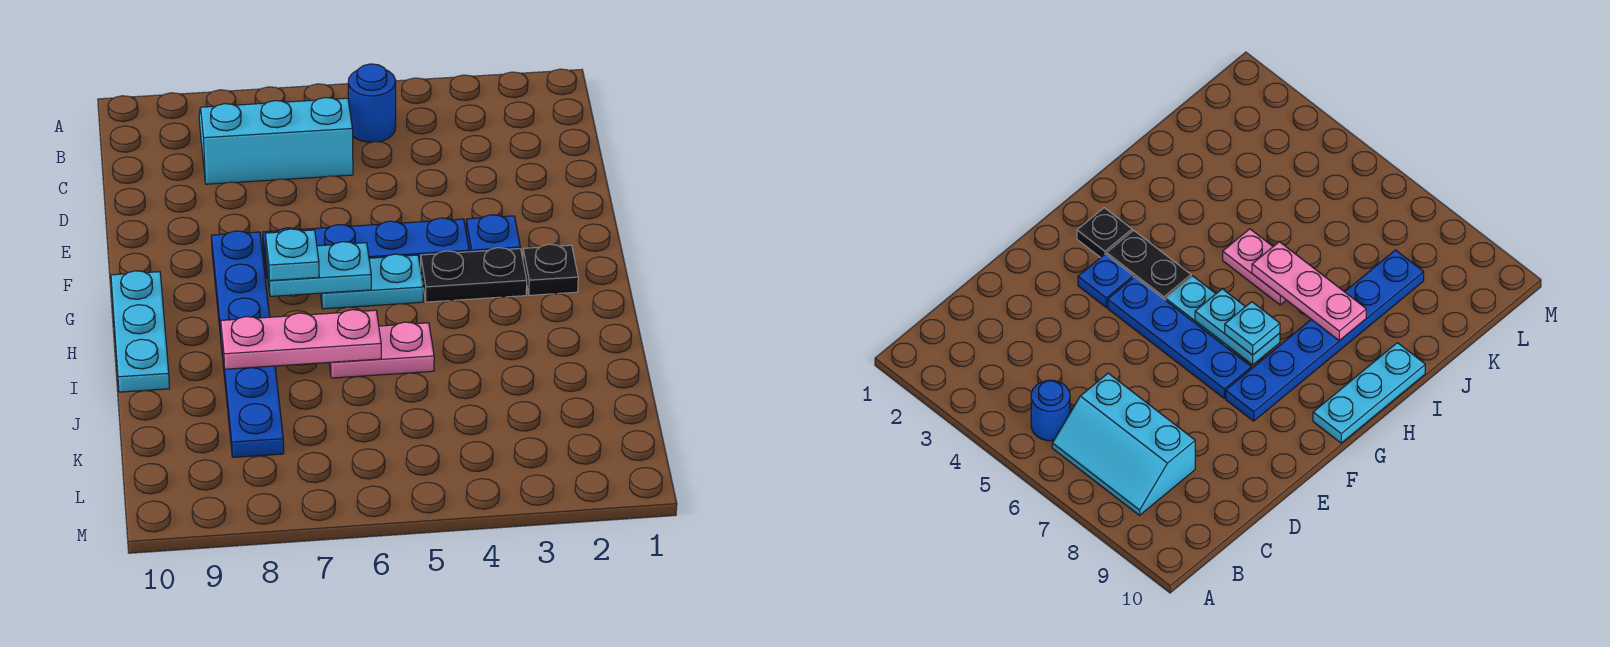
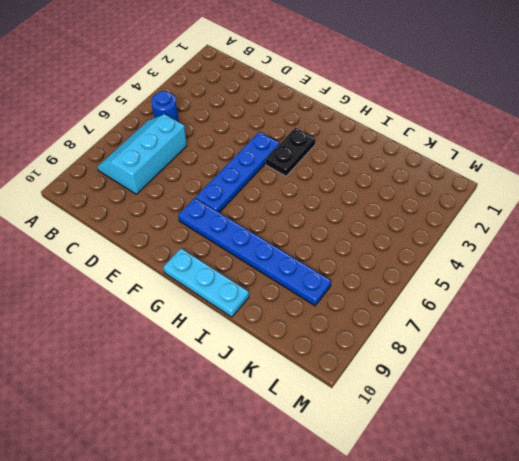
none -> blue plate F3 level 1
none -> black plate G2 level 1
none -> cyan plate G5:G6 level 1

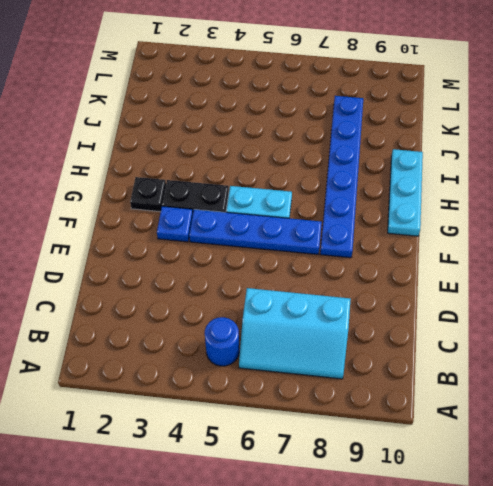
none -> pink plate I5:I6 level 1
none -> cyan plate G6:G7 level 2
none -> pink plate I6:I8 level 2

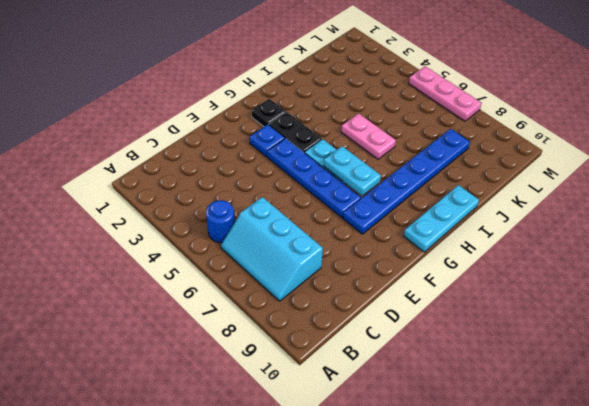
pink plate M5:M7 level 1 -> pink plate I6:I8 level 2
none -> cyan plate G7 level 3

